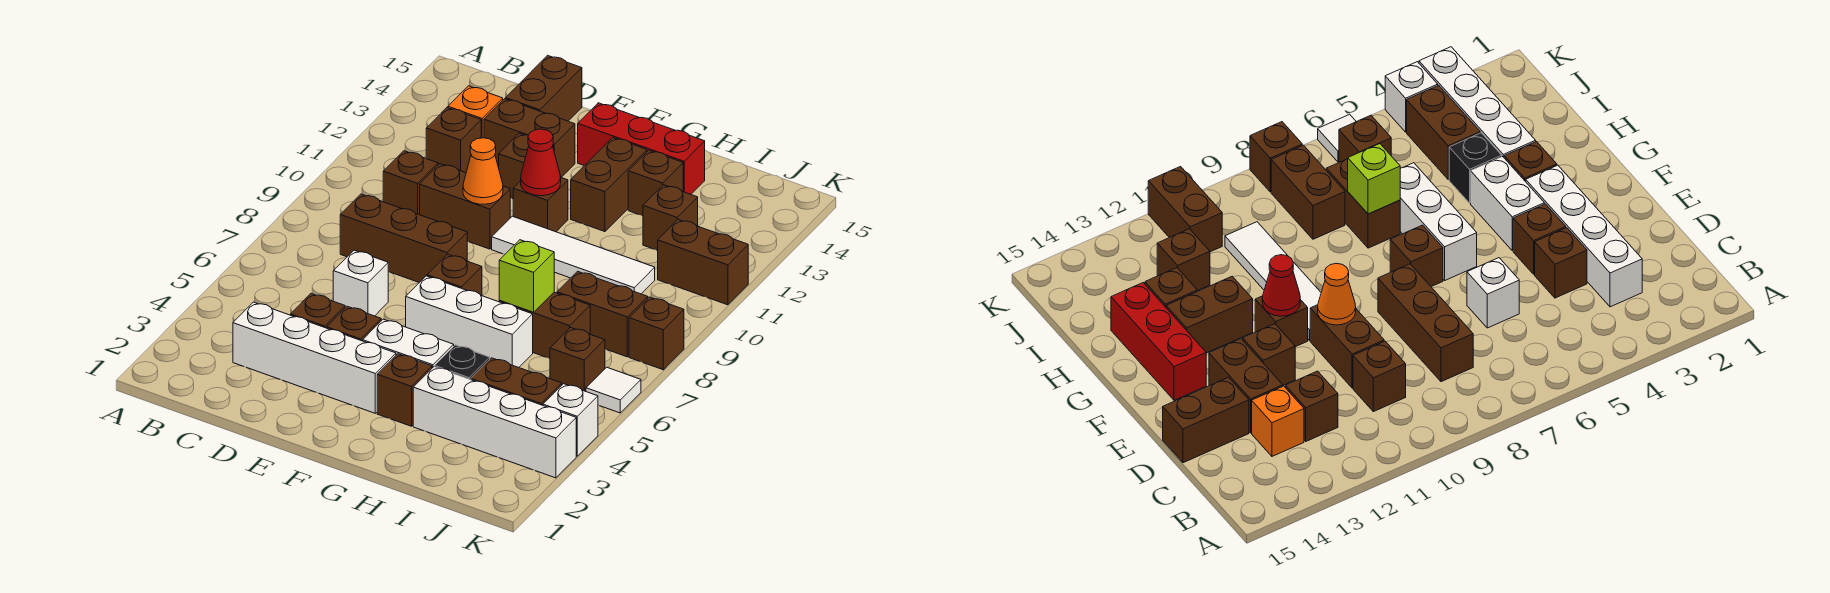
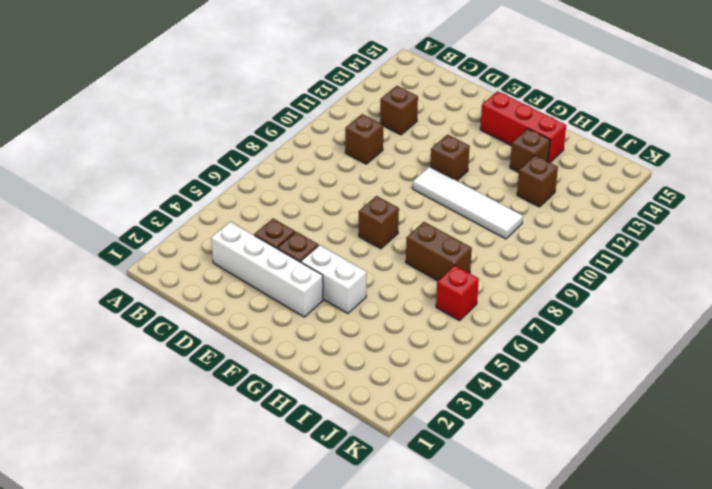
red brick J6 level 1 -> brown brick J6 level 1
none -> brown brick C8:E8 level 1
none -> orange brick C13 level 1
none -> white brick D6 level 1
none -> brown brick D10:E10 level 1

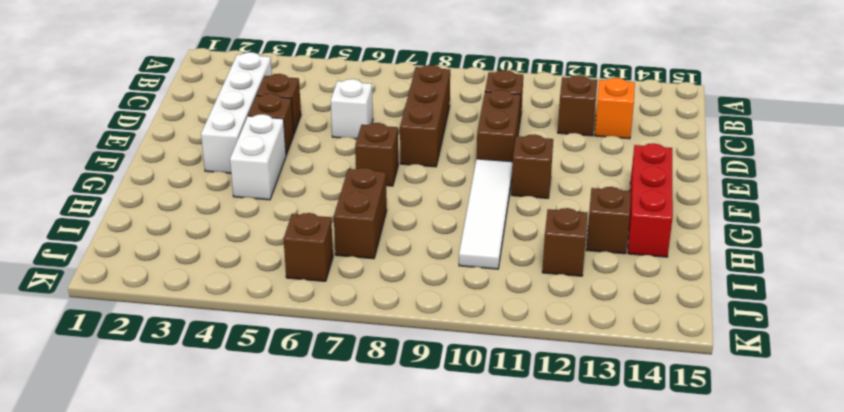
none -> brown brick D13:E13 level 1
none -> brown brick D14:D15 level 1
none -> brown brick E12 level 1
none -> white brick F6:H6 level 1

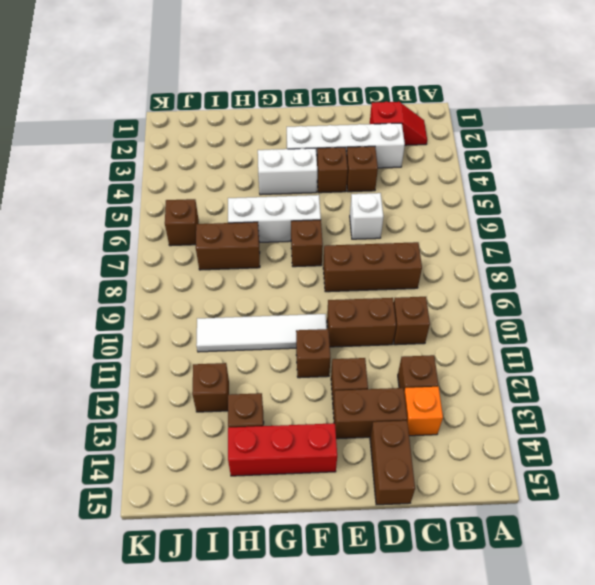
red slope B2:C2 level 1 top C -> none
none -> brown brick G3 level 1
none -> brown brick G12:G13 level 1
none -> white brick H3:K3 level 1
none -> black brick H4 level 1

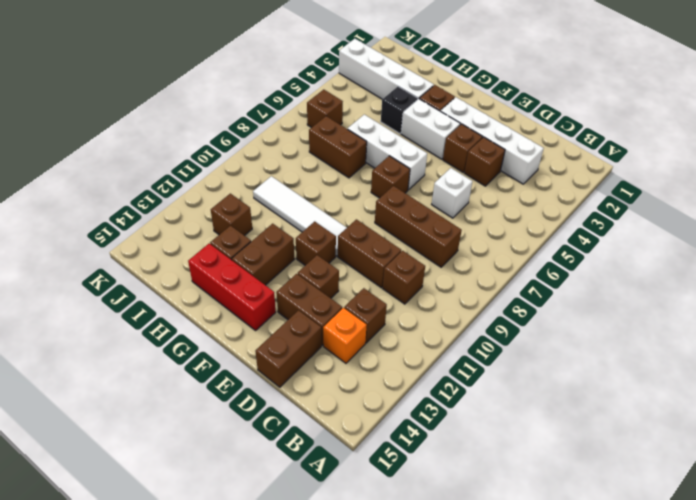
none -> brown brick I4:J4 level 1
none -> brown brick I8:J8 level 1
none -> brown brick J11:K11 level 1
none -> white brick K4 level 1

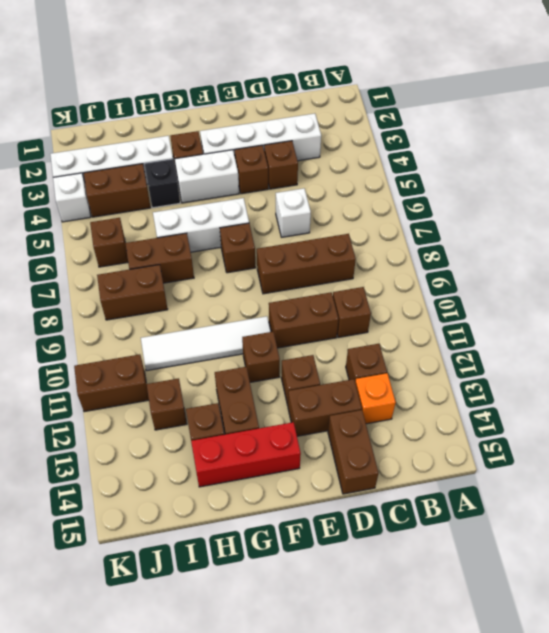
none -> white tile K6 level 1
none -> brown brick K8 level 1
none -> orange cone E10 level 2
none -> red cone F11 level 2

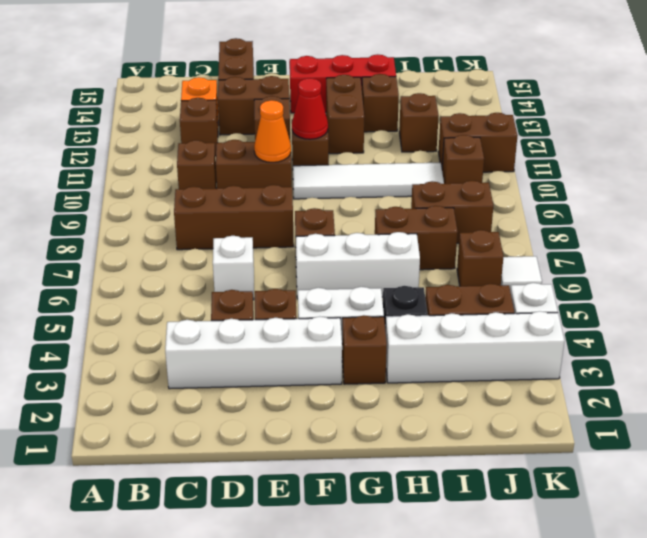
brown brick J10 level 1 -> brown brick K8 level 1
none -> lime brick H7 level 2

